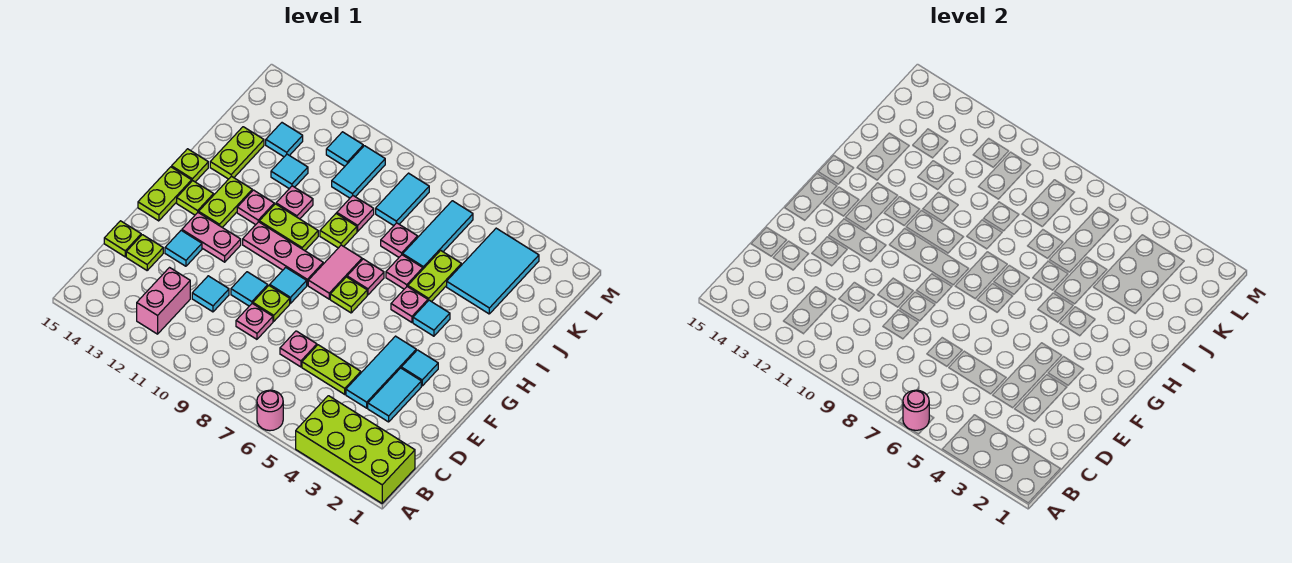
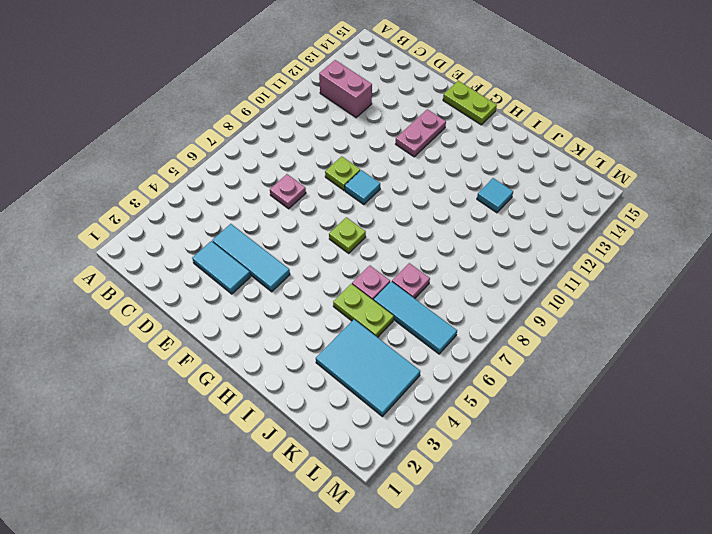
none -> lime brick A1:B4 level 1
none -> pink round brick A6 level 1
none -> lime plate D5:D6 level 1
none -> pink plate D9 level 1

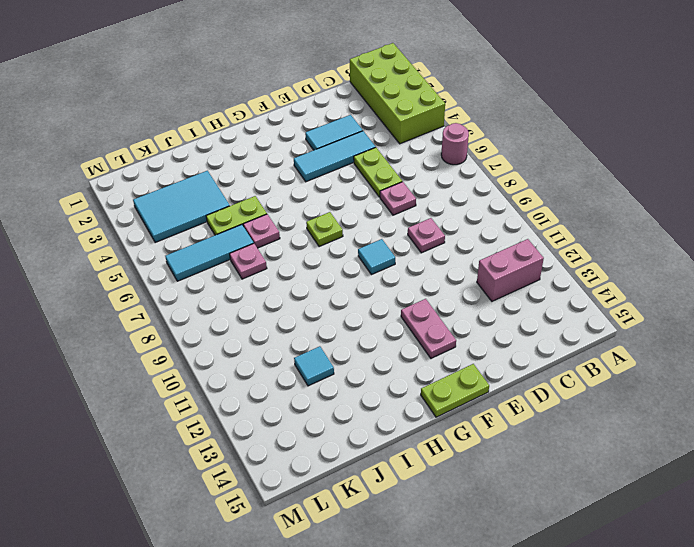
none -> cyan tile D11 level 1
none -> lime plate D14 level 1
none -> lime plate D15 level 1
none -> lime plate E9 level 1

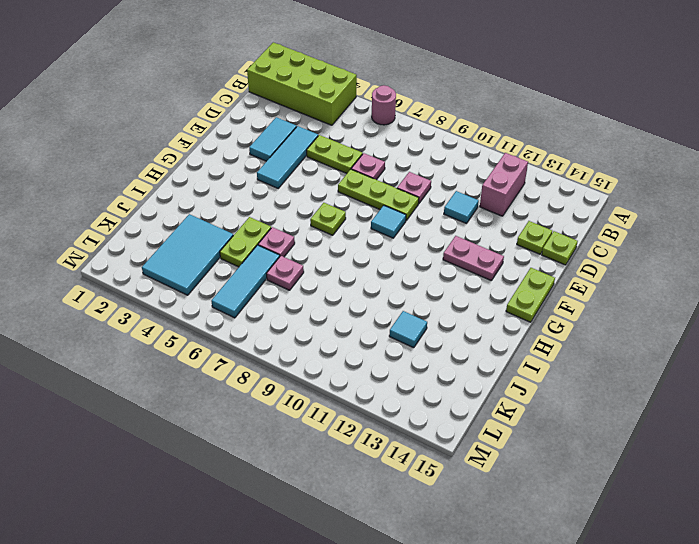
lime plate E7:E9 level 1 -> lime plate E9 level 1
none -> cyan tile E10 level 1
none -> cyan tile E13 level 1
none -> cyan tile F3 level 1
none -> pink tile G8:H8 level 1

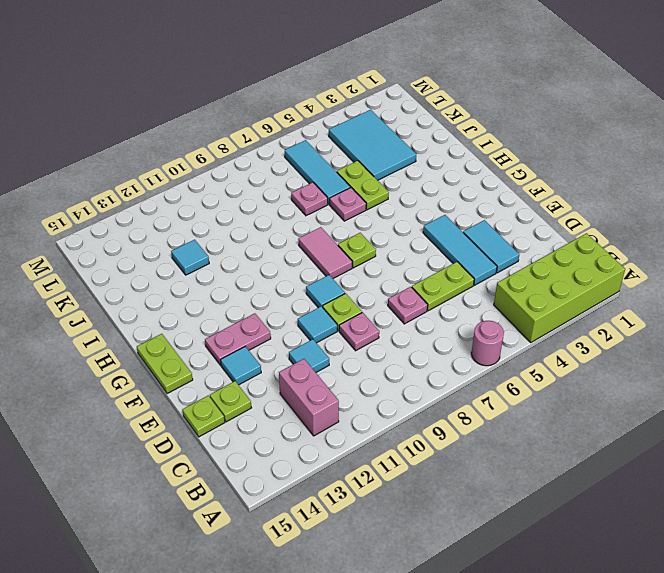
none -> cyan tile F3 level 1
none -> pink plate G9:G11 level 1
none -> lime plate G13:H13 level 1
none -> lime plate G14 level 1

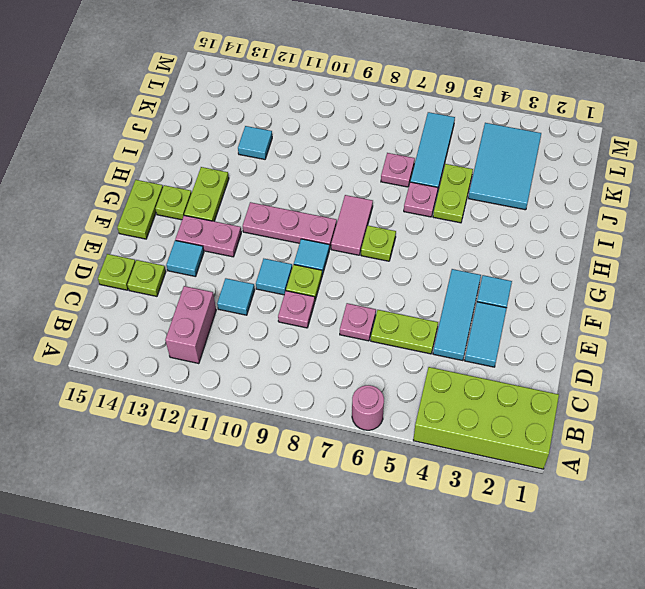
none -> cyan tile H4 level 1
none -> pink plate H5 level 1
none -> pink plate H7 level 1
none -> lime plate H10:H11 level 1

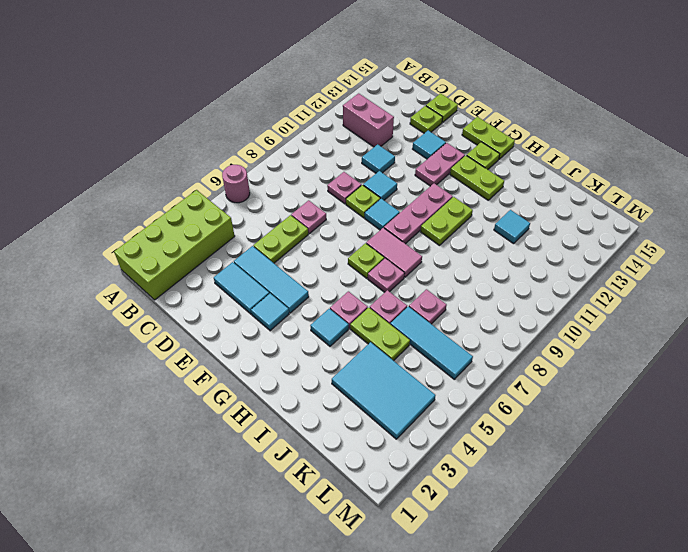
none -> pink plate H12 level 1
none -> lime plate H15 level 1
none -> lime plate I9 level 1
none -> pink plate I11 level 1

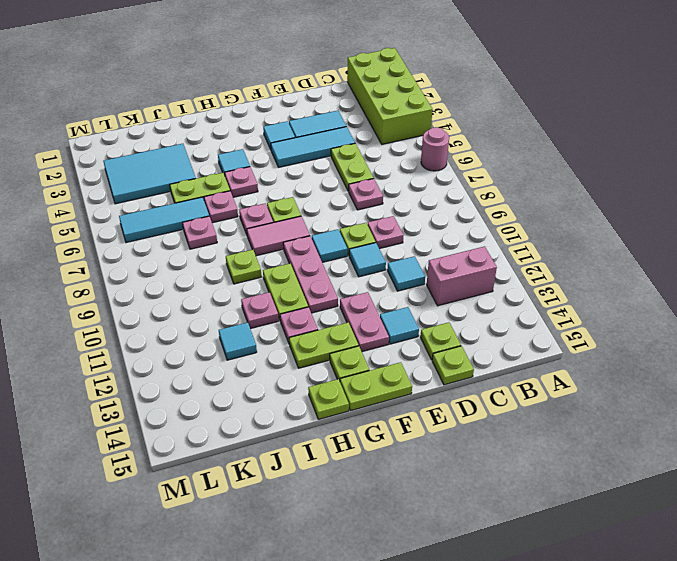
none -> lime plate I14:J14 level 1
none -> pink plate J9 level 1
none -> cyan tile K8:L8 level 1
none -> cyan tile K10:L10 level 1

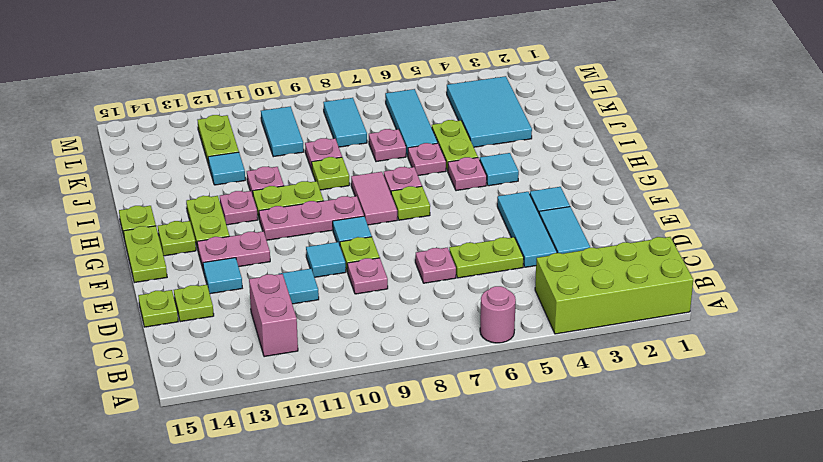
lime plate K12:L12 level 1 -> lime plate I14:J14 level 1
none -> cyan tile K13 level 1
none -> cyan tile L11 level 1
none -> pink round brick A6 level 2

